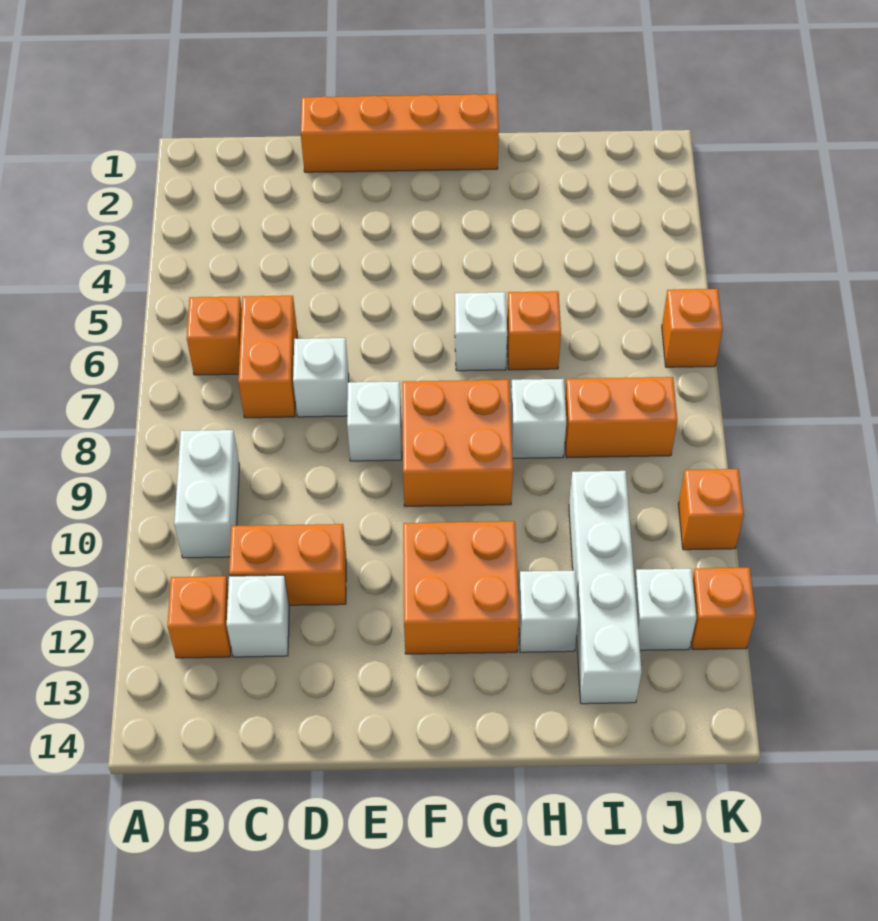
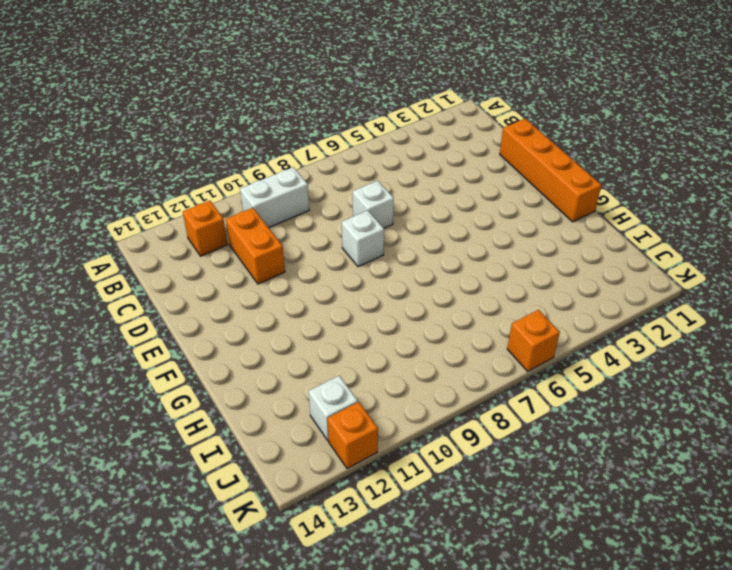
none -> orange brick B6 level 1
none -> orange brick C6:C7 level 1
none -> white brick C12 level 1

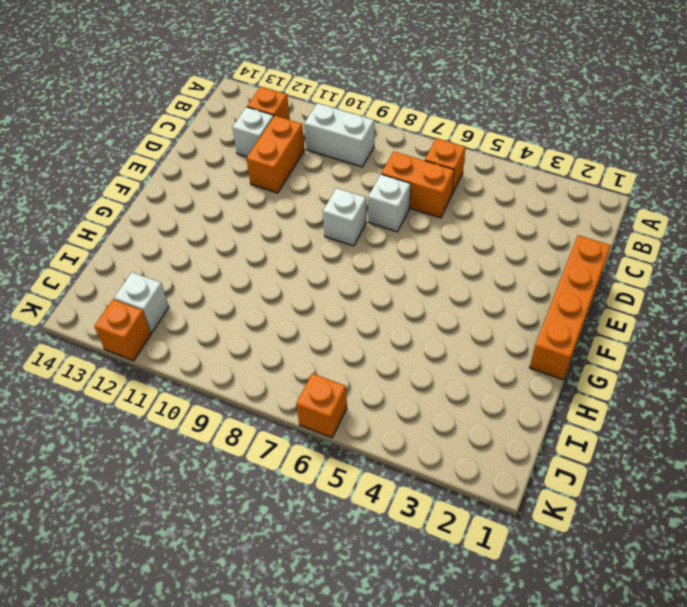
none -> orange brick F8:G9 level 1
none -> orange brick F11:G12 level 1
none -> white brick G6 level 1

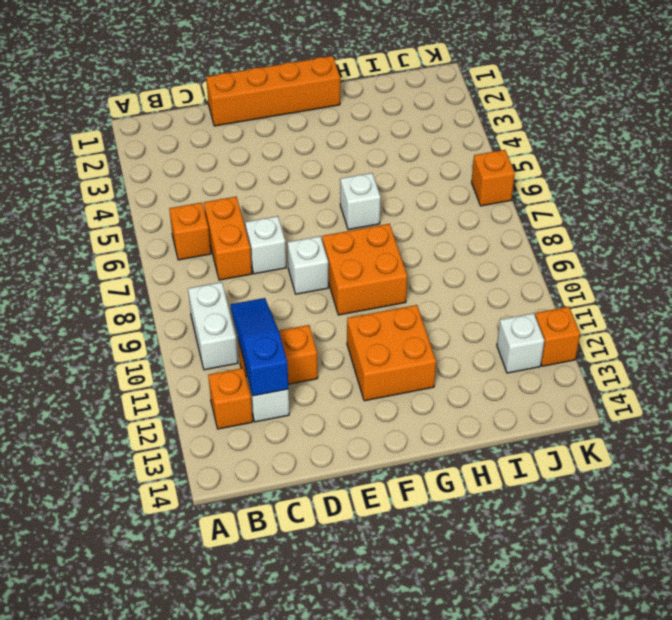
blue slope C10:C12 level 2 top 12 -> none
none -> orange brick H6 level 1
none -> white brick H8 level 1
none -> white brick H12 level 1

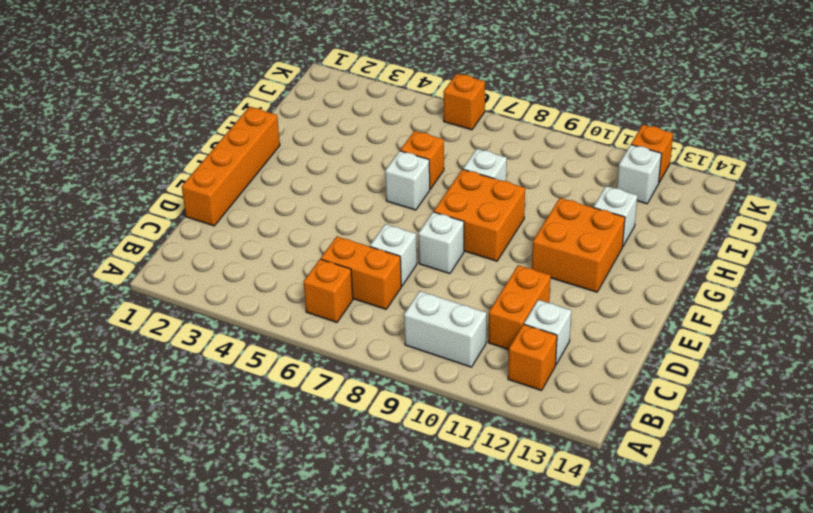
none -> orange brick I8:J8 level 1
none -> white brick I10:I13 level 1
none -> orange brick K10 level 1

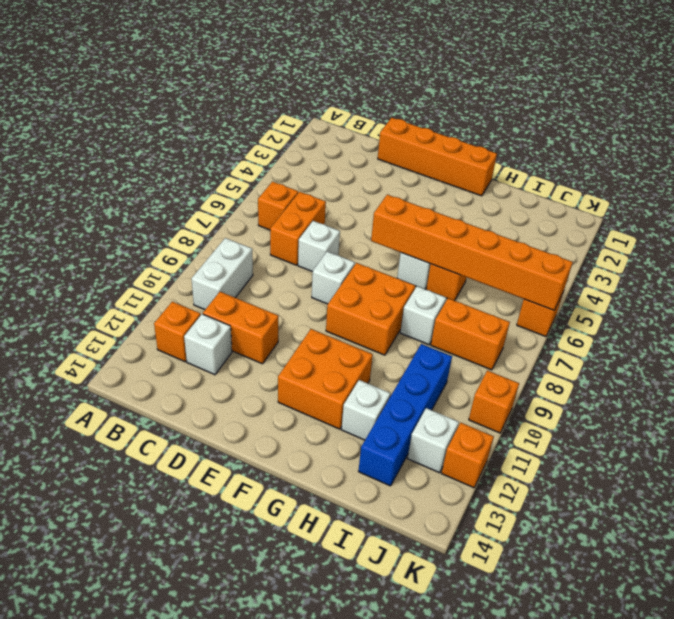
orange brick F6:K6 level 2 -> none
blue brick I10:I13 level 1 -> white brick I10:I13 level 1

